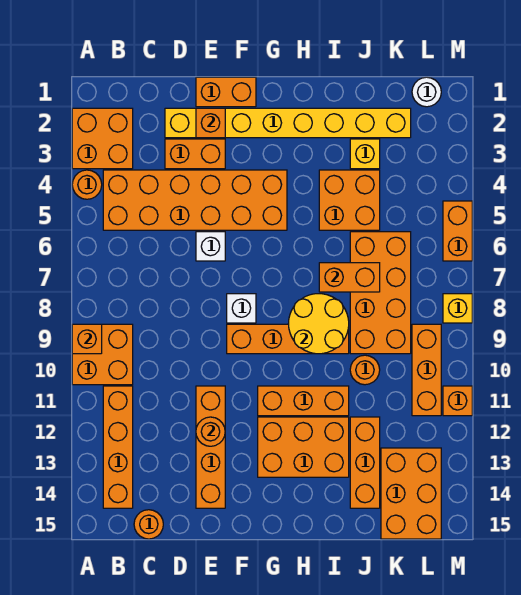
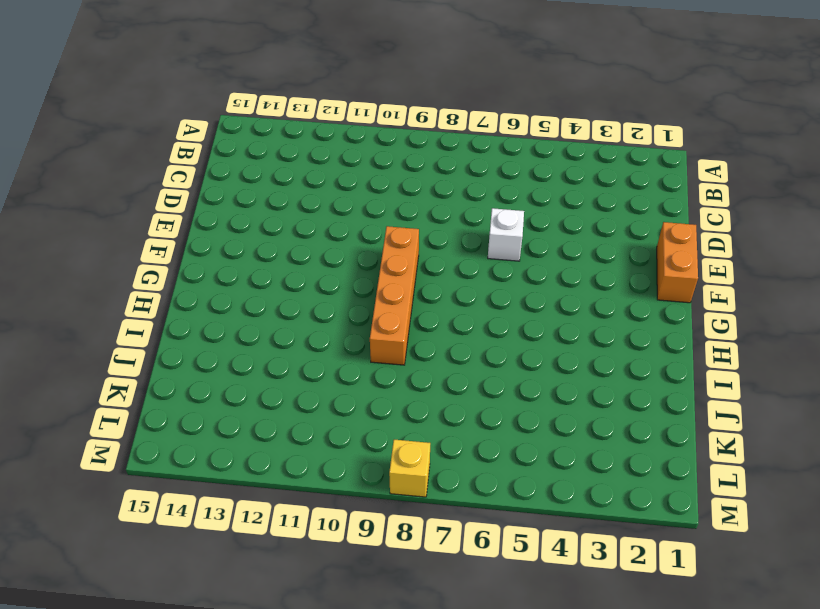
none -> orange brick A2:B3 level 1
none -> orange round brick A4 level 1
none -> orange brick A9:B10 level 1
none -> orange brick B4:G5 level 1

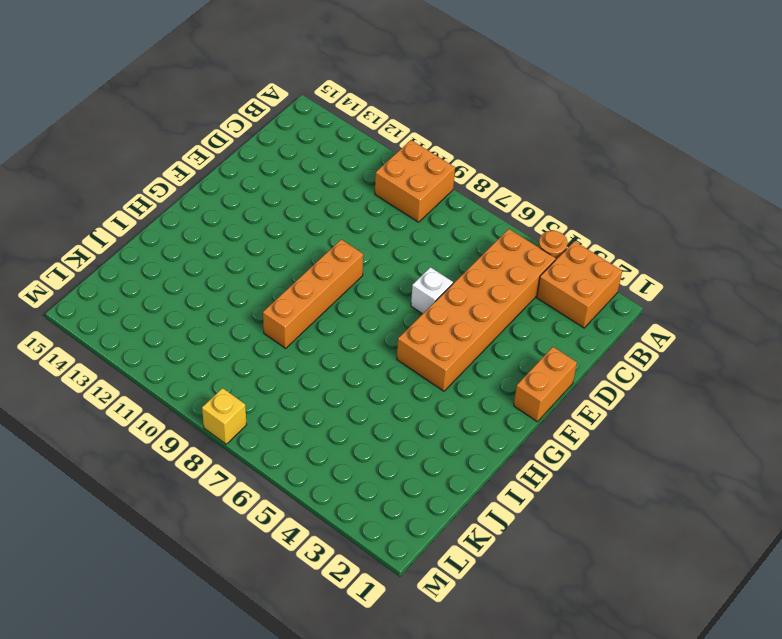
none -> orange brick B11:B14 level 1
none -> orange round brick C15 level 1
none -> yellow brick D2:K2 level 1
none -> orange brick D3:E3 level 1

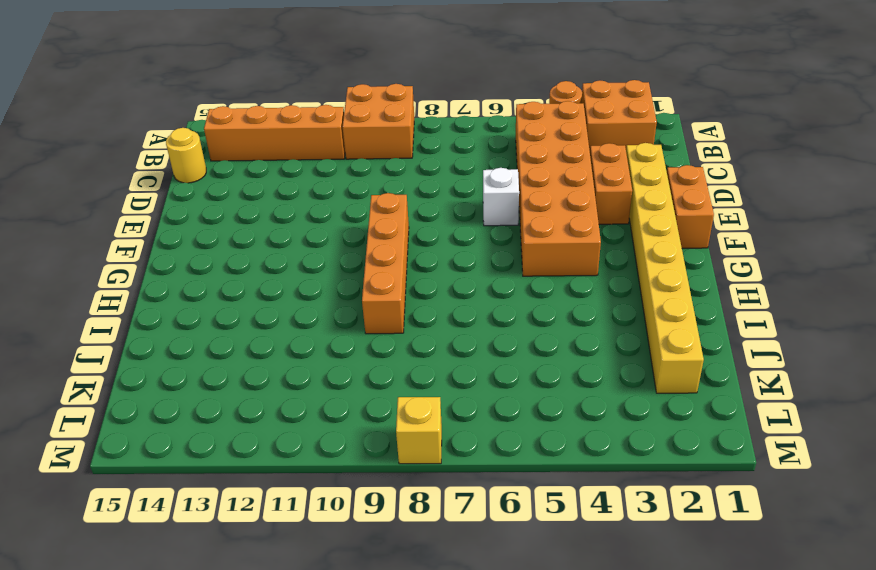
yellow round brick C15 level 1 -> orange round brick C15 level 1
none -> orange brick E11:E14 level 1
none -> white brick F8 level 1
none -> orange brick G11:I11 level 1
none -> orange brick G12:I13 level 1

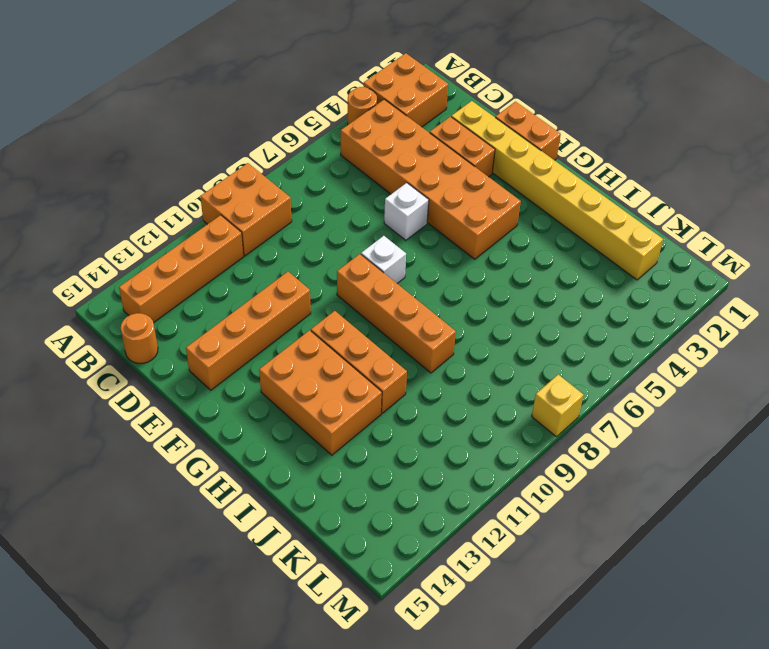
none -> orange brick I4:J5 level 1
none -> yellow brick J3 level 1
none -> orange brick J6:K9 level 1
none -> orange round brick J10 level 1

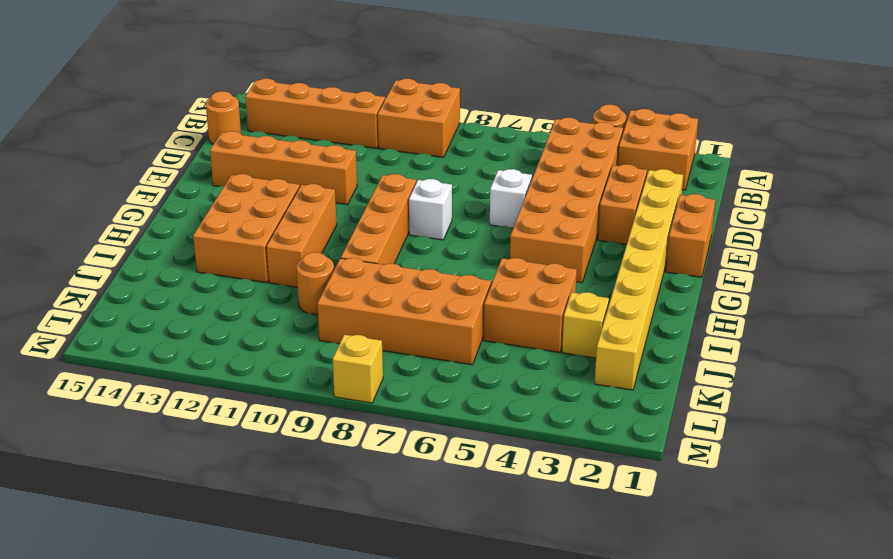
none -> orange brick J12:J14 level 1
none -> orange brick K13:L15 level 1
none -> white round brick L1 level 1
none -> orange brick L9:L11 level 1

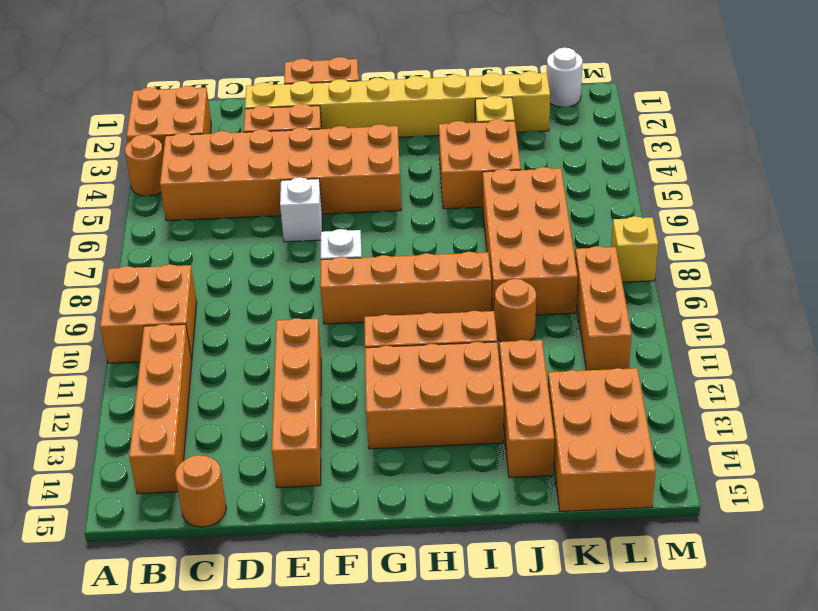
none -> orange brick M5:M6 level 1
none -> orange brick M11 level 1
none -> orange brick A9 level 2
none -> orange brick E2 level 2

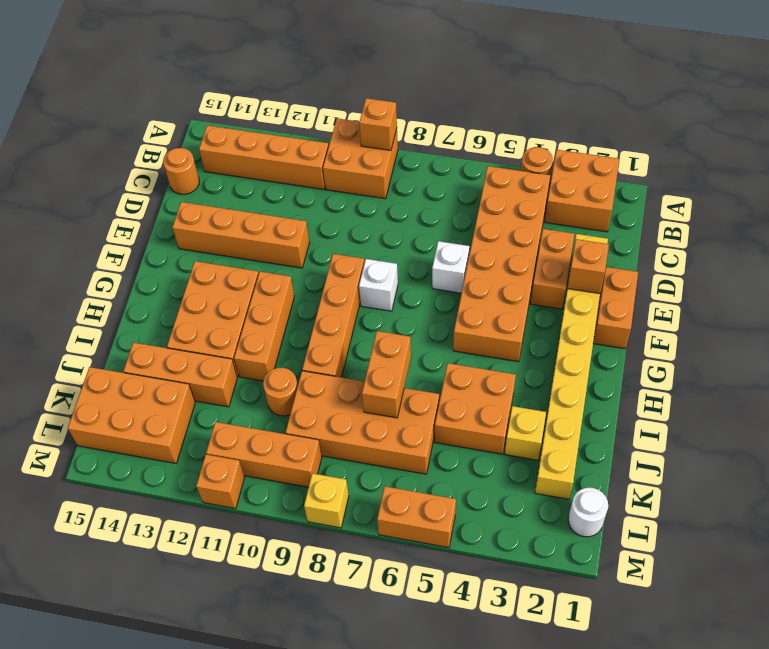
none -> orange round brick E12 level 2
none -> yellow round brick H8:I9 level 2

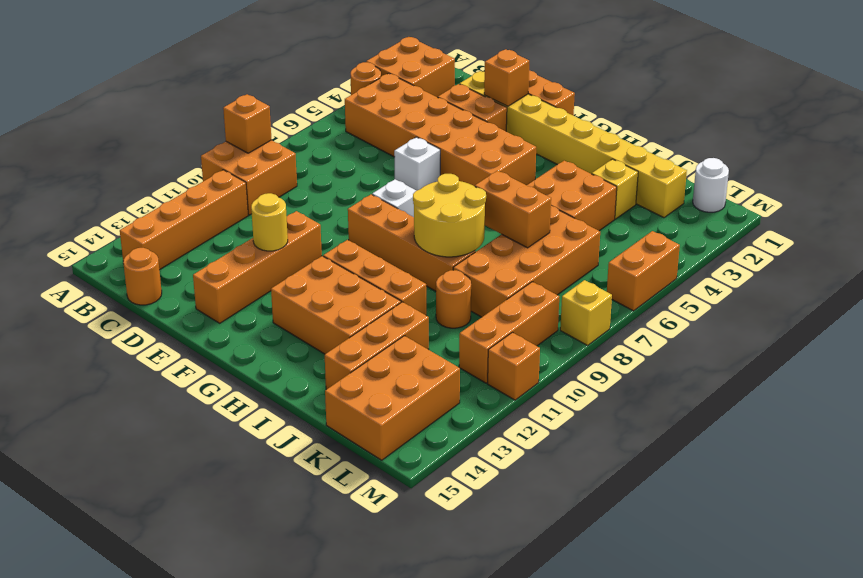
yellow round brick E12 level 2 -> orange round brick E12 level 2

